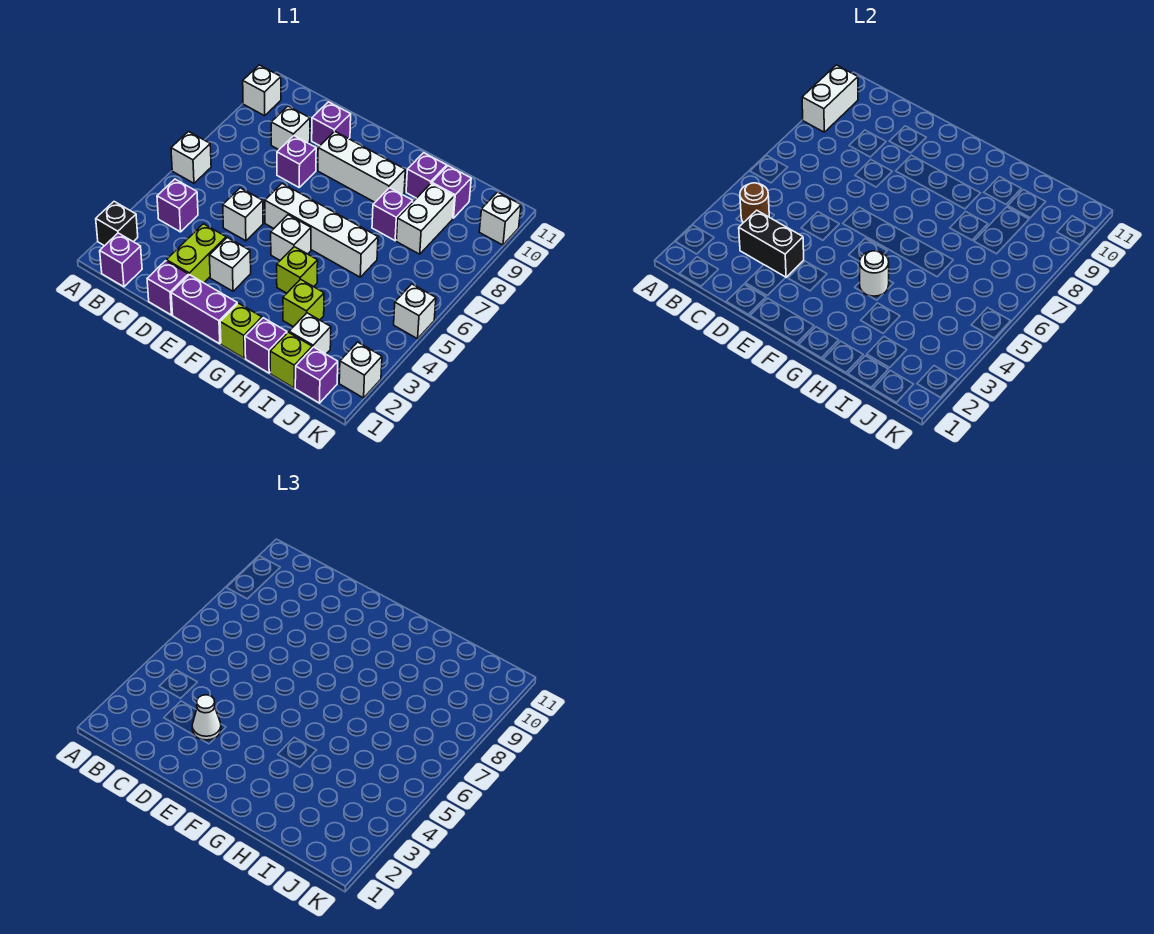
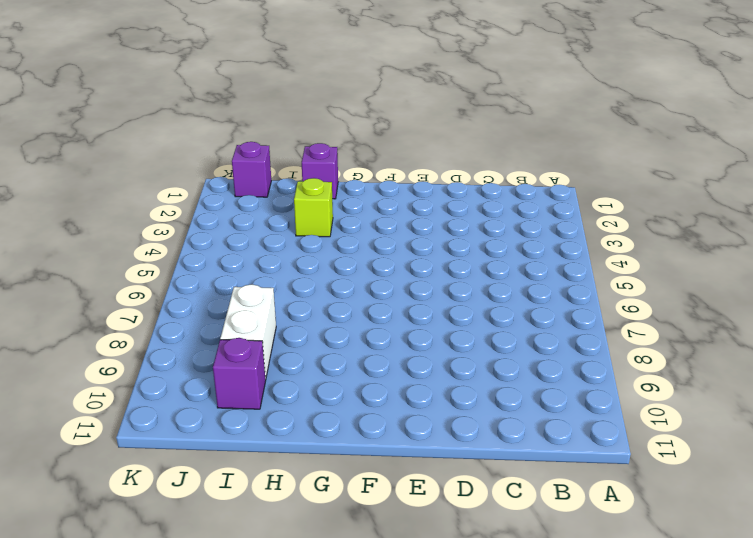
none -> black brick A2 level 1
none -> white brick A6 level 1
none -> white brick A10 level 1
none -> purple brick B1 level 1

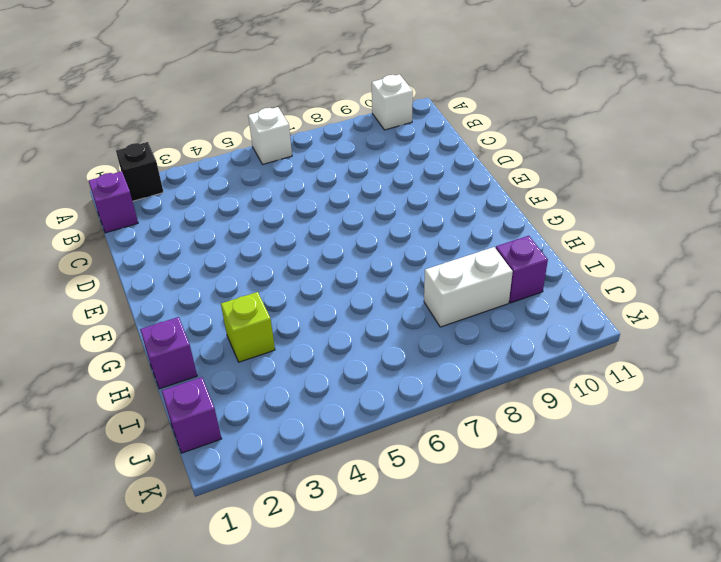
none -> purple brick B4 level 1
none -> white brick C9 level 1
none -> purple brick D1 level 1
none -> lime brick D2:D3 level 1

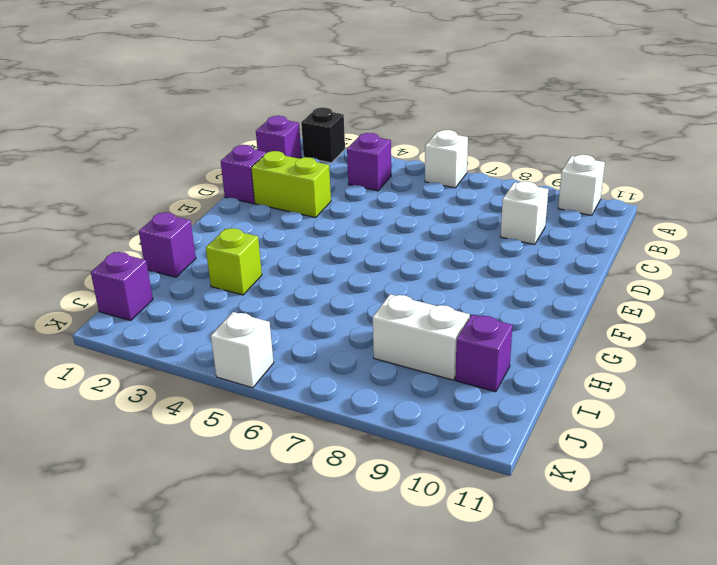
none -> white brick D5 level 1
none -> purple brick D8 level 1
none -> purple brick D10 level 1
none -> purple brick E1:F1 level 1

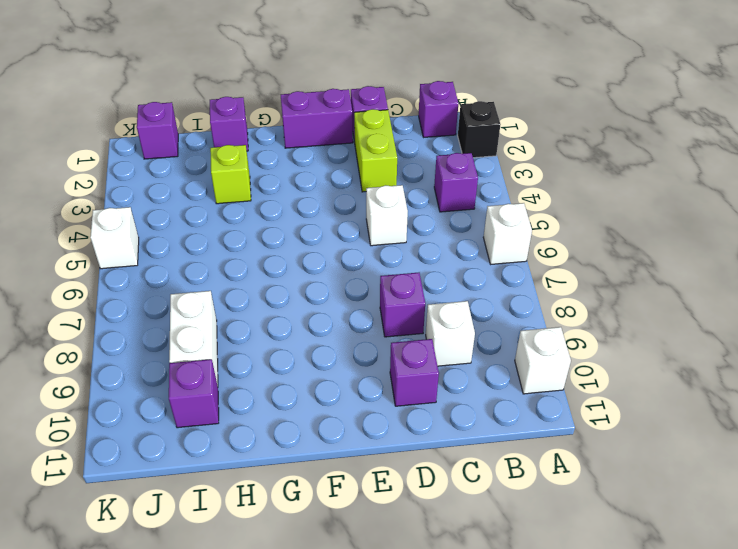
none -> white brick E3 level 1
none -> white brick E6:H6 level 1
none -> white brick E9:G9 level 1
none -> white brick F5 level 1

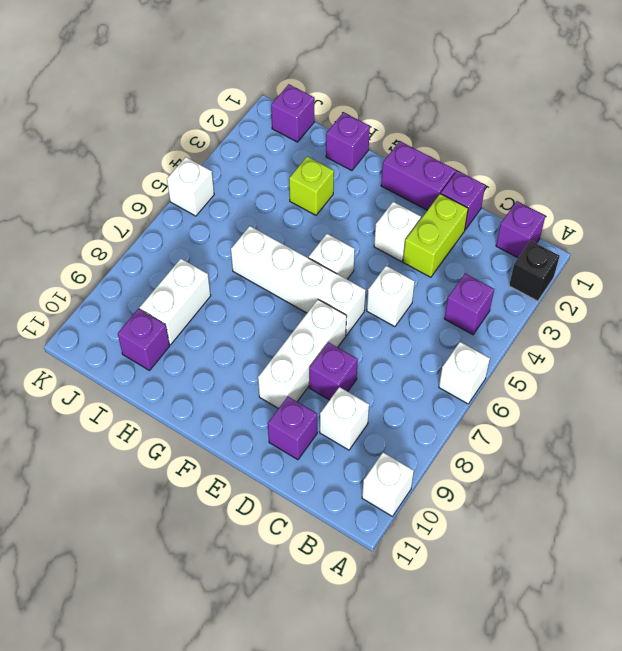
white brick E7:E9 level 1 -> white brick E9:G9 level 1
none -> lime brick G1 level 1
none -> lime brick G4 level 1
none -> purple brick H8 level 1
none -> purple brick H10 level 1

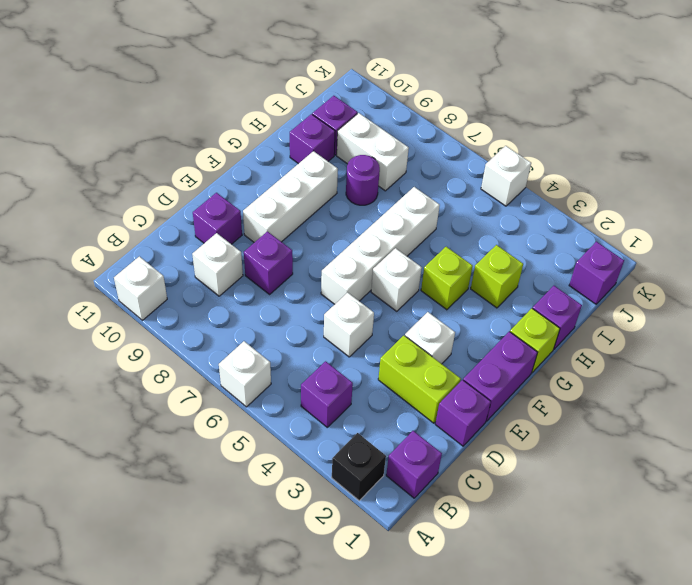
purple round brick H8 level 1 -> purple brick H8 level 1
none -> lime brick I1 level 1
none -> white brick I2 level 1
none -> white brick K2 level 1
none -> white brick K10 level 1

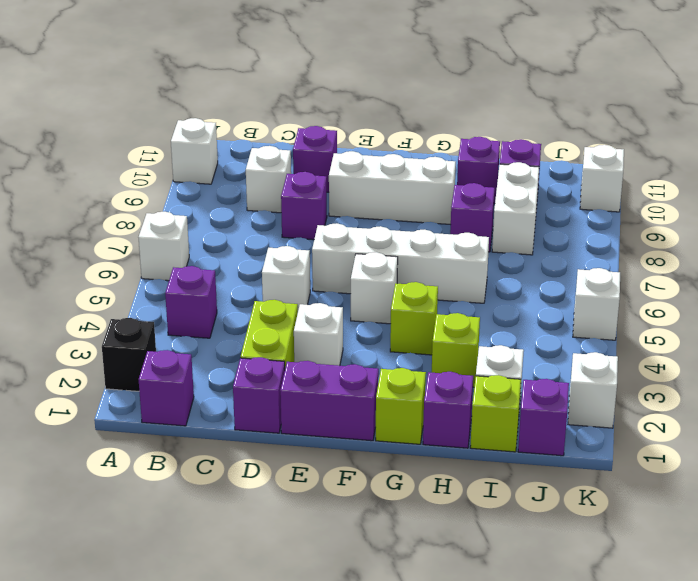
none -> white brick A9:A10 level 2
none -> brown round brick B4 level 2
none -> black brick C3:D3 level 2
none -> white round brick G4 level 2

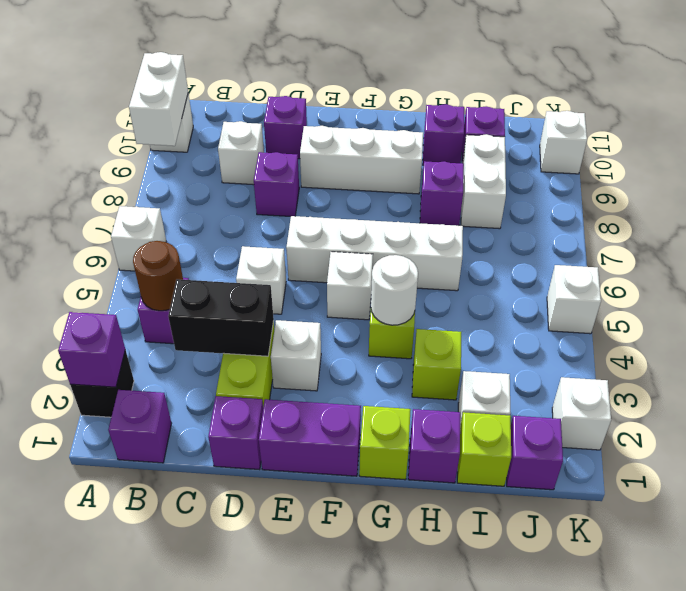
purple brick A2 level 2 -> none
none -> white cone D3 level 3

